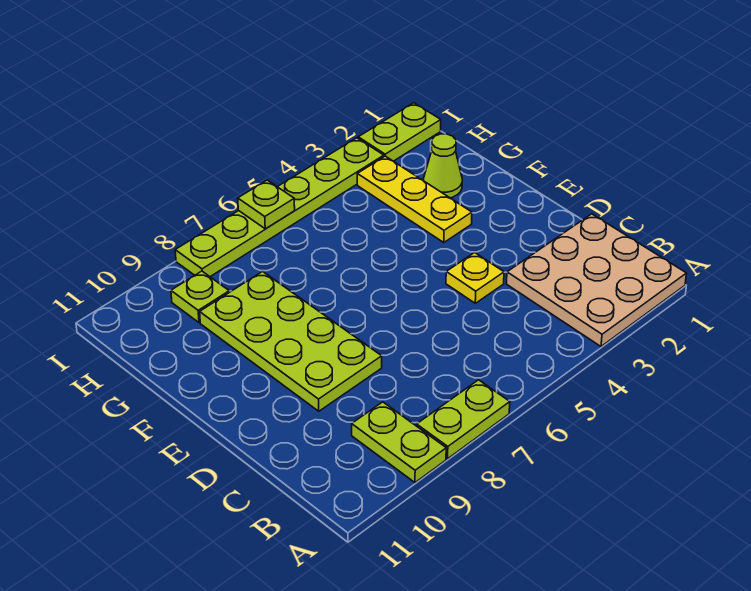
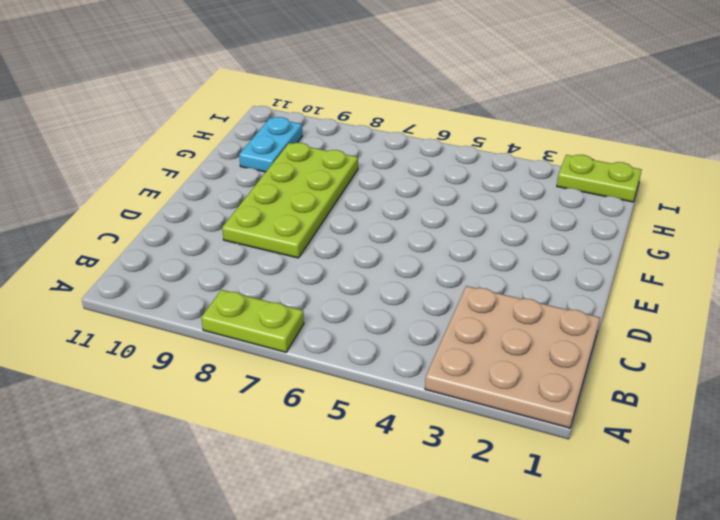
cyan plate G10:H10 level 1 -> none
none -> lime plate A9:B9 level 1
none -> yellow plate D4 level 1

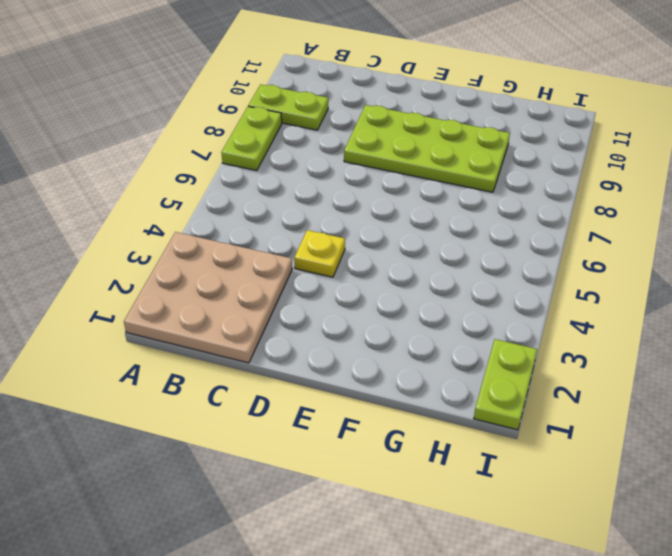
none -> yellow plate F3:H3 level 1
none -> lime cone G2 level 1

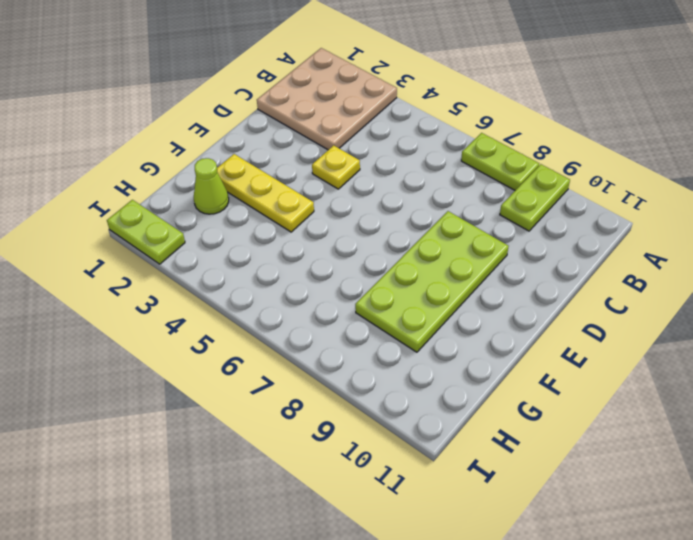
yellow plate F2:F4 level 1 -> yellow plate F3:H3 level 1
none -> lime plate H9 level 1
none -> lime plate I3:I8 level 1

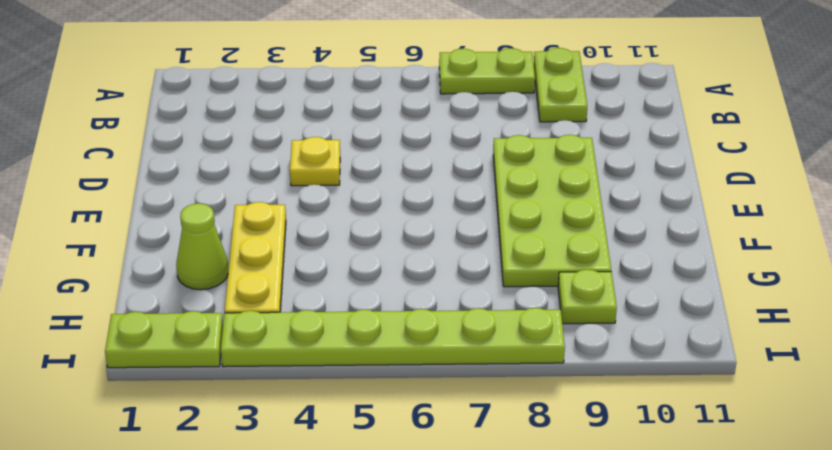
none -> tan plate A1:C3 level 1
none -> lime plate I6 level 2

